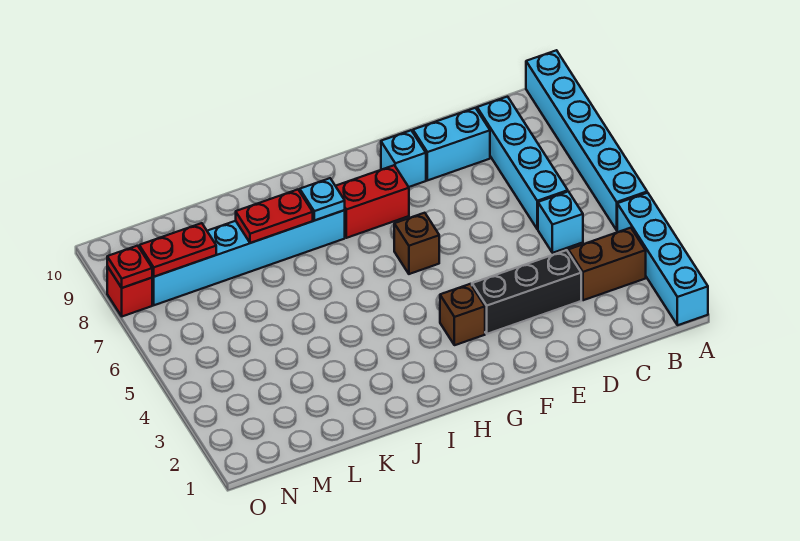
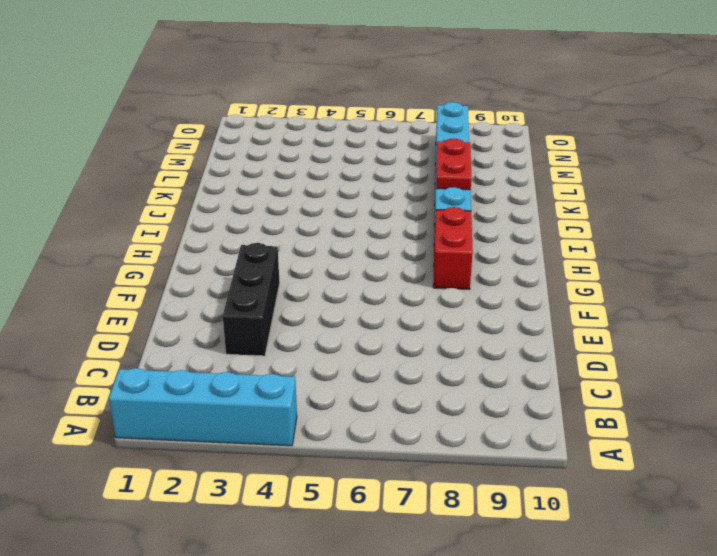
none -> cyan brick A5:A10 level 1
none -> brown brick B3:C3 level 1
none -> cyan brick C5 level 1

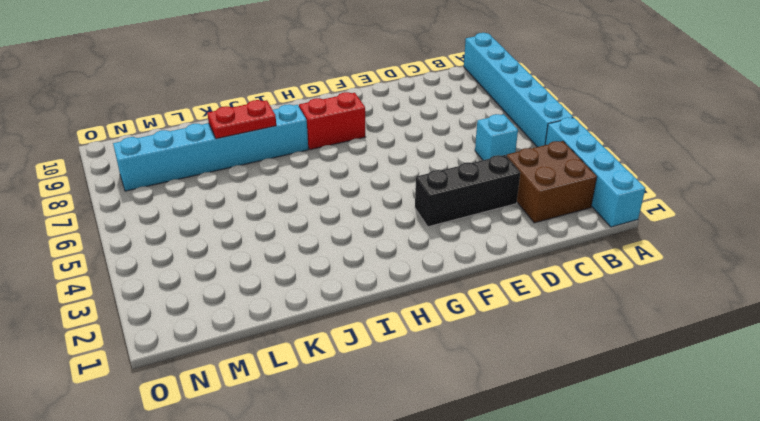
brown brick B2:C3 level 1 -> brown brick B3:C3 level 1
none -> cyan brick C6:C9 level 1
none -> cyan brick D9:E9 level 1
none -> cyan brick F9 level 1

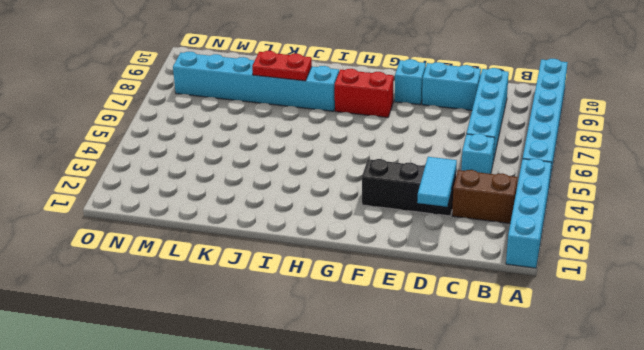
cyan tile D2:D3 level 2 -> none
none -> brown brick G3 level 1
none -> brown brick G6 level 1
none -> red brick O8 level 1

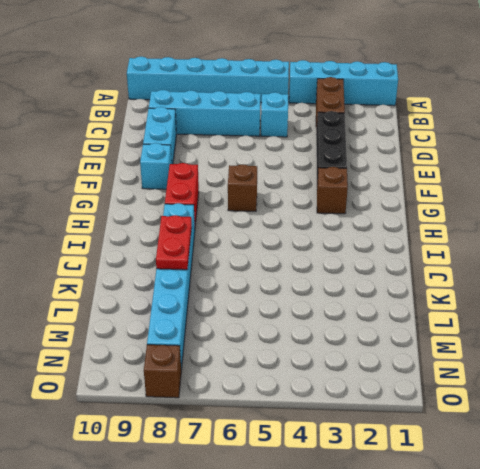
brown brick O8 level 1 -> red brick O8 level 1
none -> cyan plate I8 level 2
none -> red plate M8:N8 level 2
none -> red plate O8 level 2

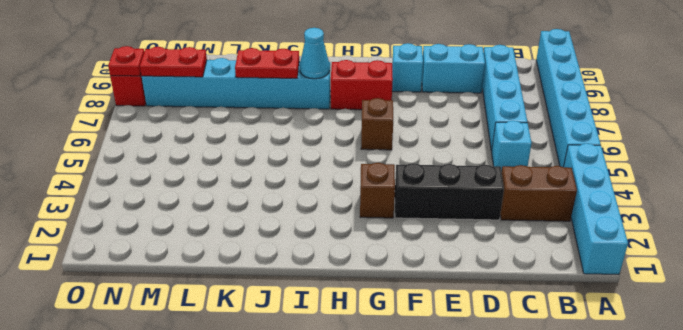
cyan cone I8 level 2 -> cyan plate I8 level 2

